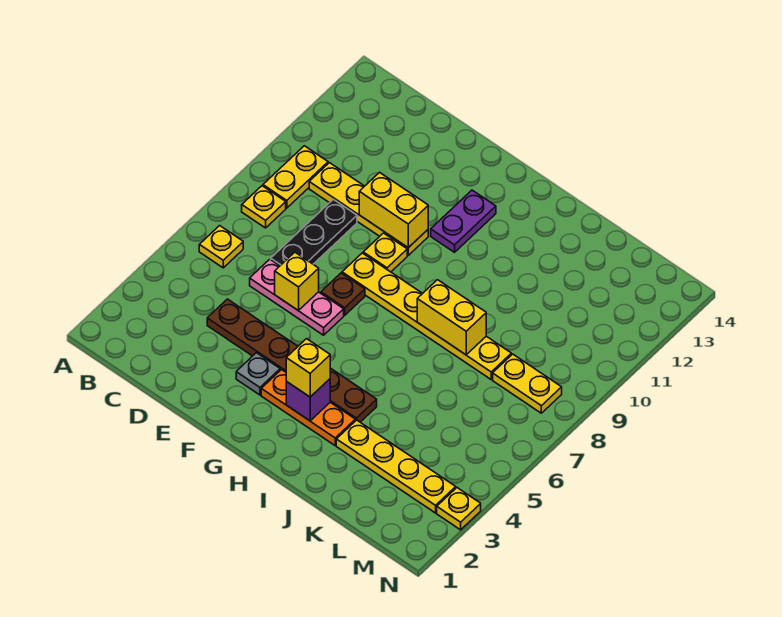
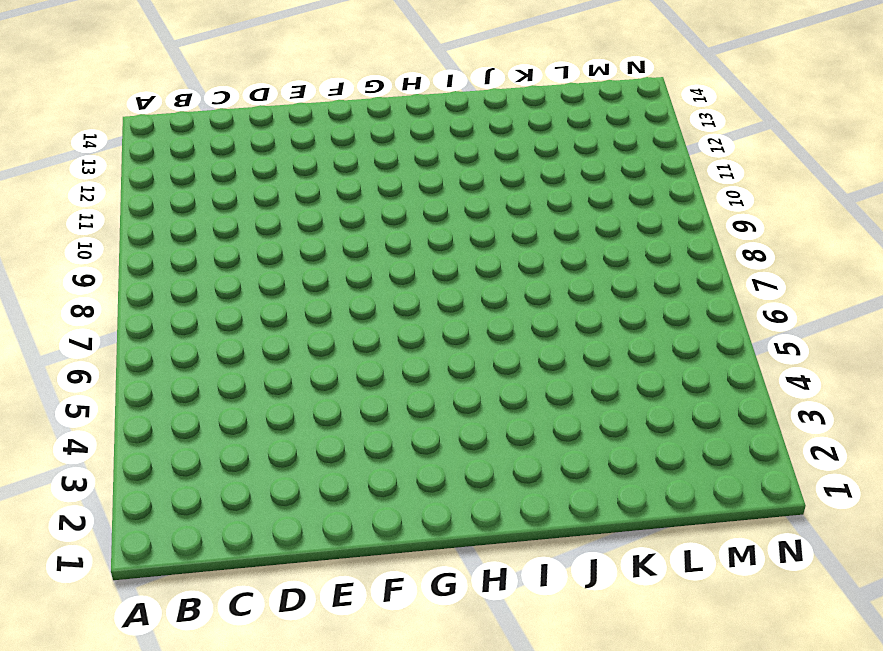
none -> yellow plate B6 level 1
none -> yellow plate B8 level 1
none -> yellow plate B9:B10 level 1

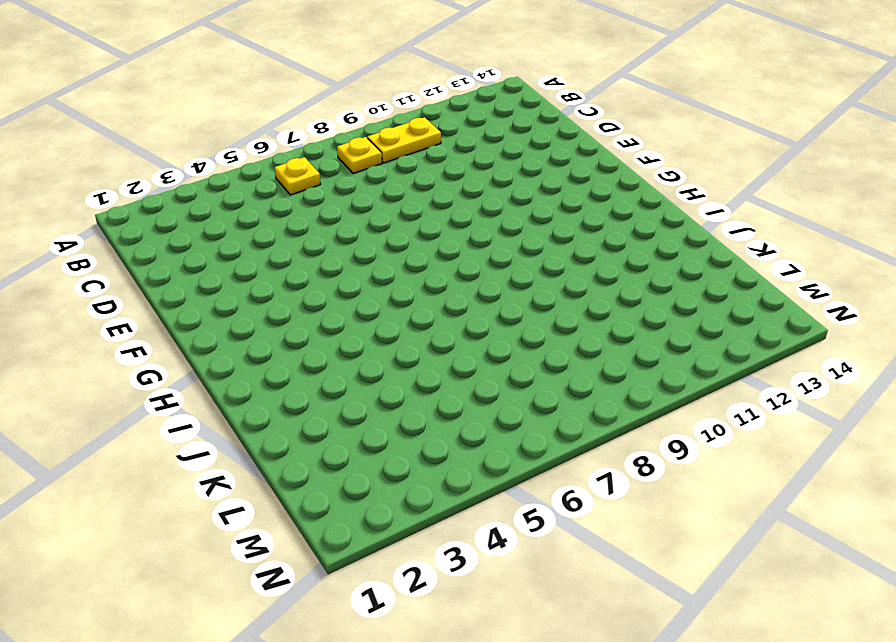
none -> yellow plate C10:F10 level 1
none -> brown plate D4:I4 level 1
none -> pink plate D6:F6 level 1

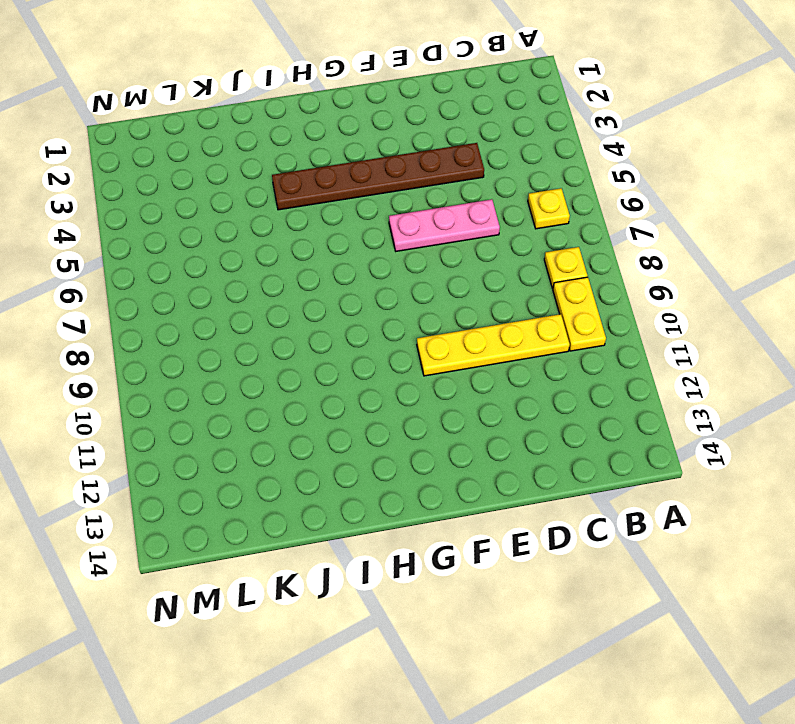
none -> black plate D7:D9 level 1
none -> grey plate F3 level 1
none -> brown plate F7 level 1

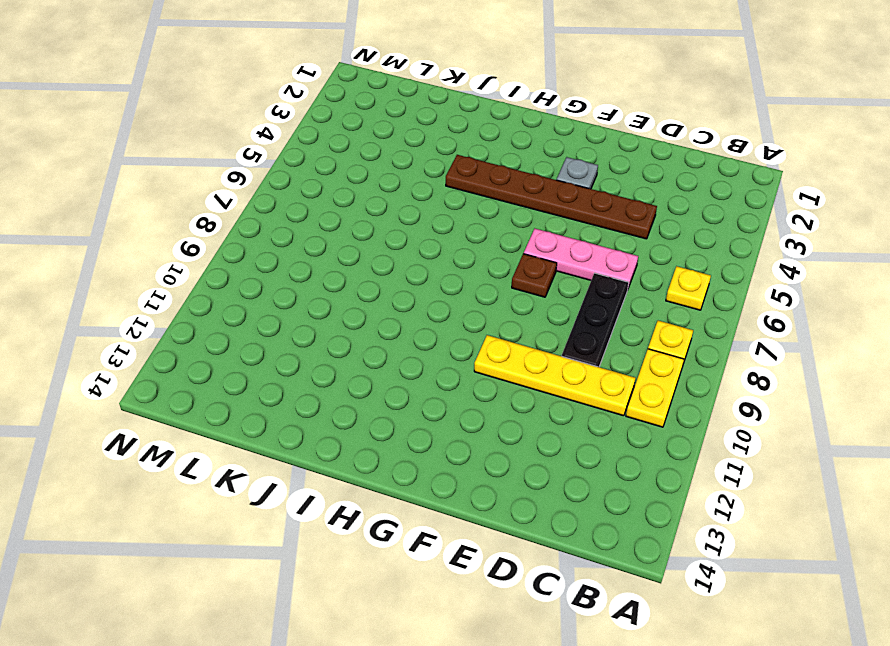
none -> yellow plate F8:K8 level 1
none -> yellow plate F9 level 1
none -> orange plate G3:I3 level 1

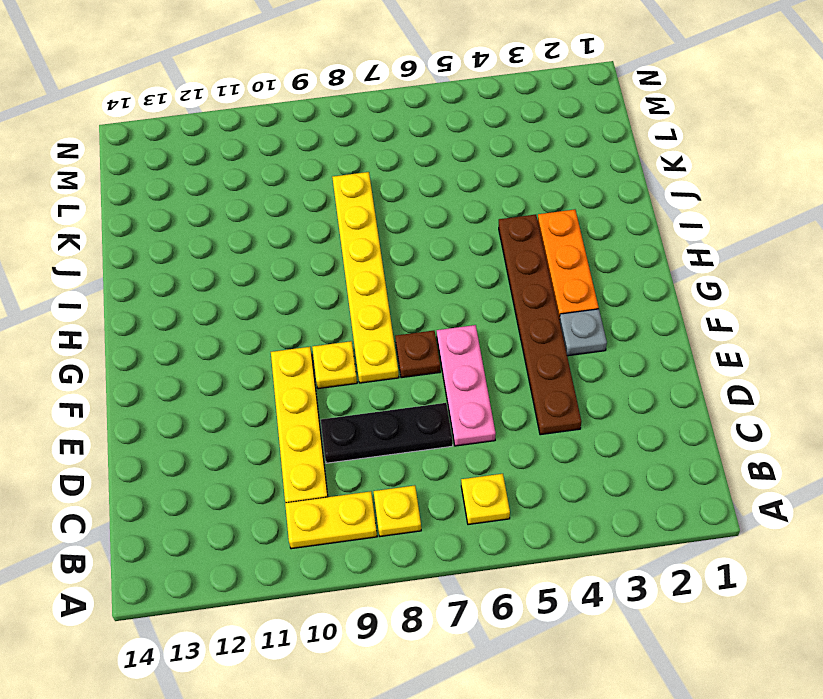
none -> purple plate G11:G12 level 1
none -> yellow plate J3:M3 level 1
none -> yellow plate L8:M8 level 1

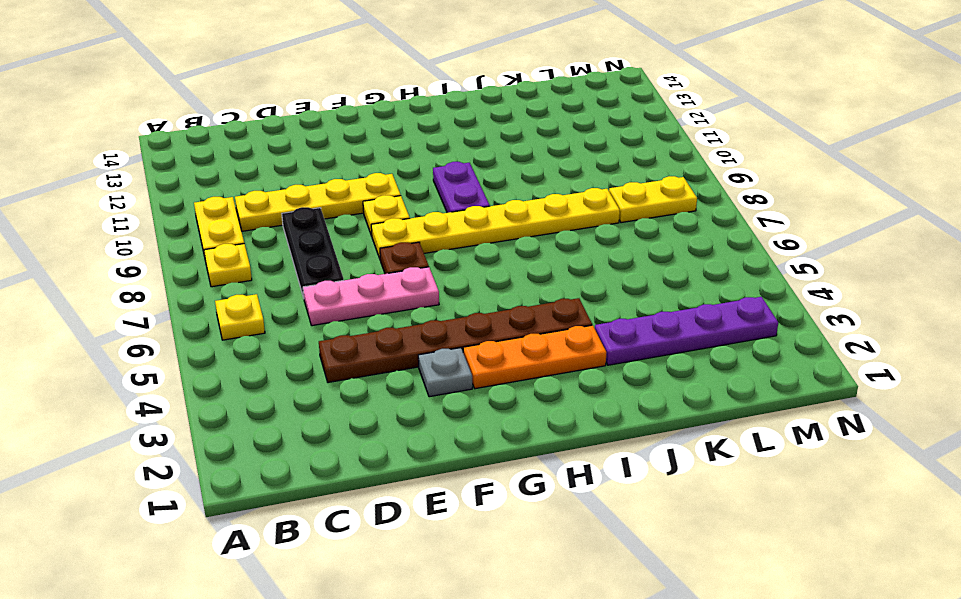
purple plate H9:H10 level 1 -> purple plate G11:G12 level 1
purple plate J3:M3 level 1 -> yellow plate J3:M3 level 1
none -> yellow plate N3 level 1
none -> yellow brick E6 level 2
none -> yellow brick E10:F10 level 2

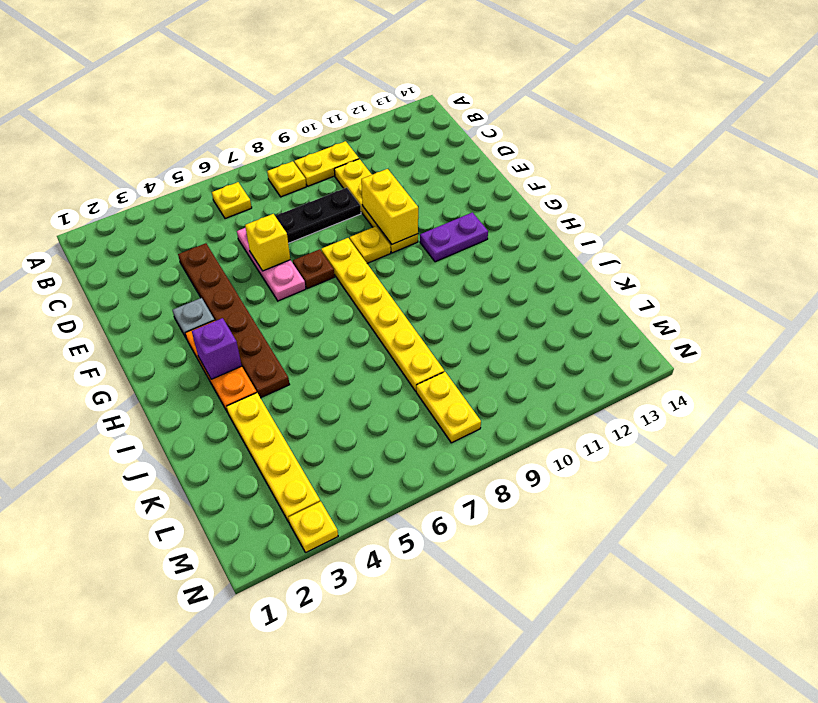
none -> yellow brick I8:J8 level 2
none -> yellow brick H3 level 3

